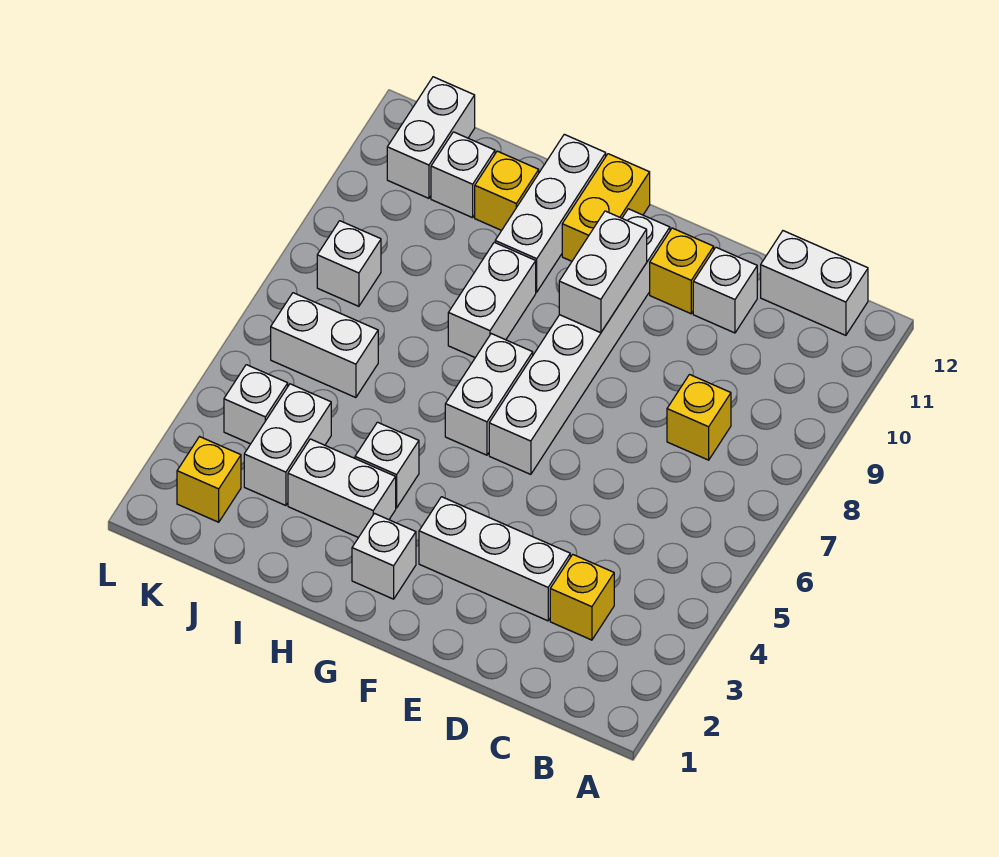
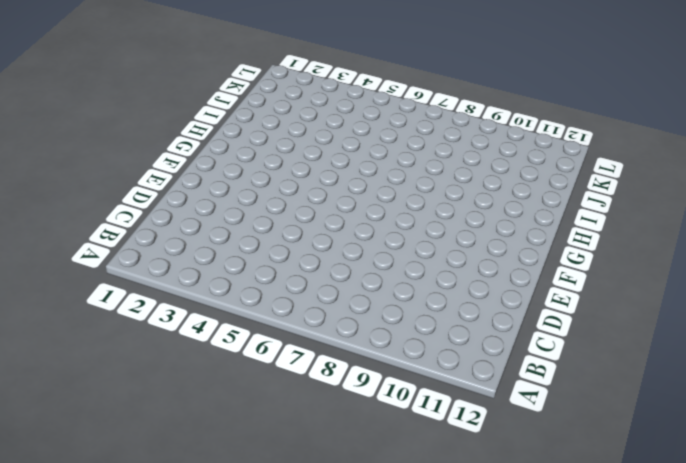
none -> white brick B12:C12 level 1
none -> yellow brick C3 level 1
none -> yellow brick C8 level 1

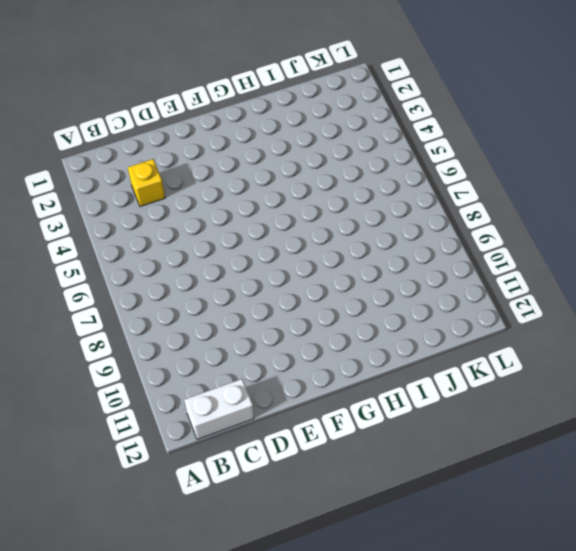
none -> yellow brick C8 level 1
none -> white brick D3:F3 level 1
none -> white brick D11 level 1

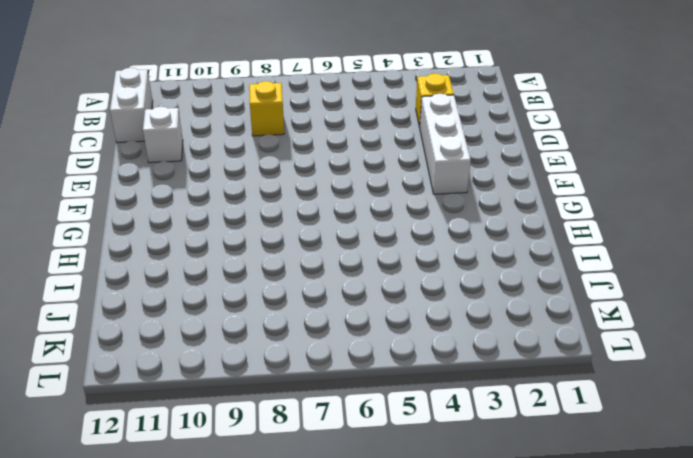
none -> yellow brick E11 level 1
none -> white brick F6:F11 level 1
none -> white brick G2 level 1

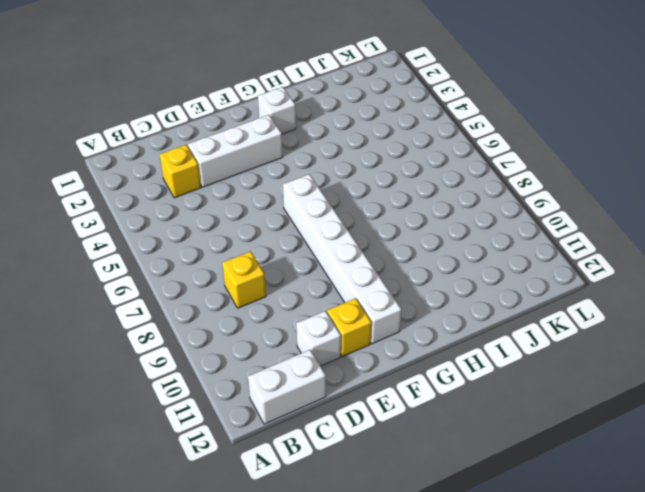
none -> white brick G6:G7 level 1
none -> yellow brick G11:G12 level 1
none -> white brick H3:I3 level 1

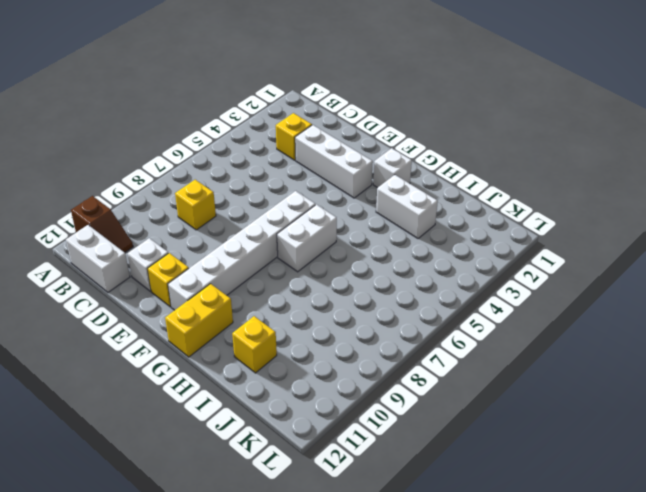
brown slope A11:B11 level 1 top A -> none
none -> white brick H4 level 1
none -> white brick H8:H9 level 1
none -> white brick H10:H12 level 1

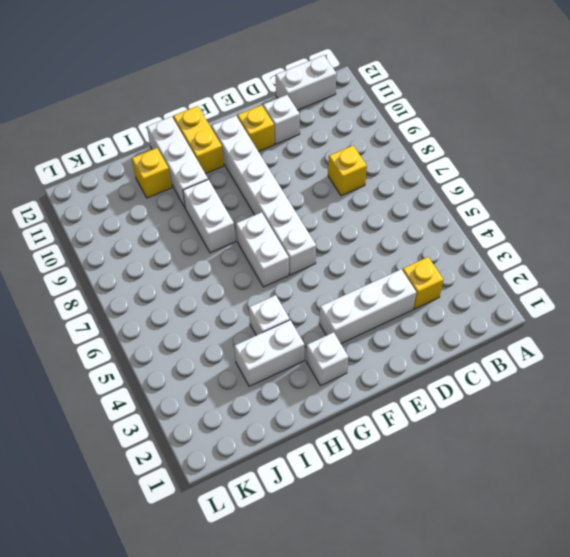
none -> white brick J3:J4 level 1
none -> white brick J6:K6 level 1
none -> white brick J11 level 1

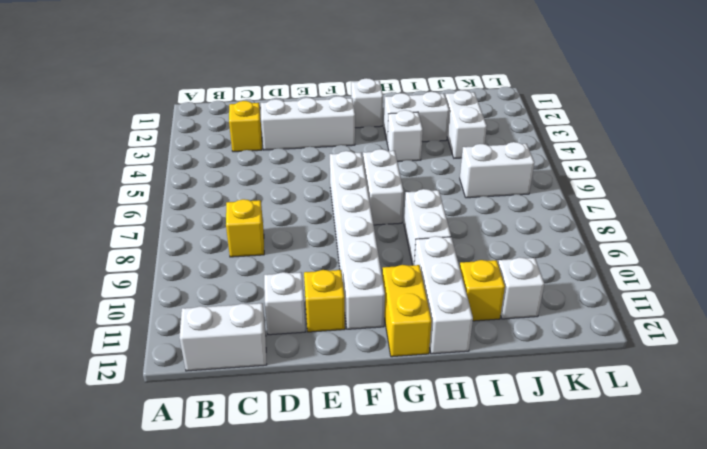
none -> yellow brick K2 level 1
none -> white brick K4 level 1
none -> white brick K8 level 1

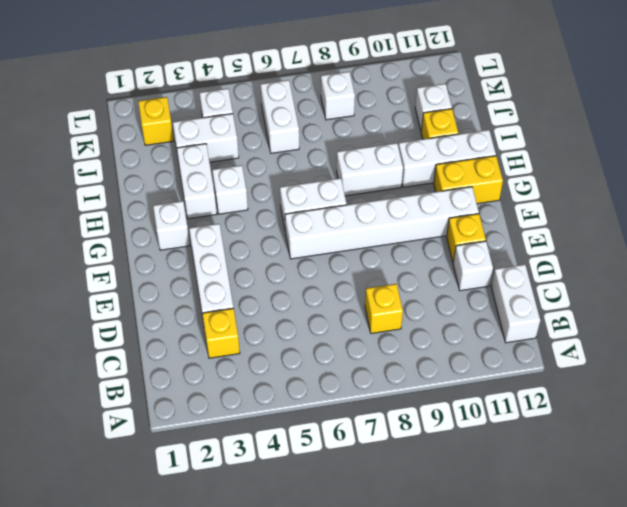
none -> white brick K11:K12 level 1
none -> white brick F9:F10 level 2

